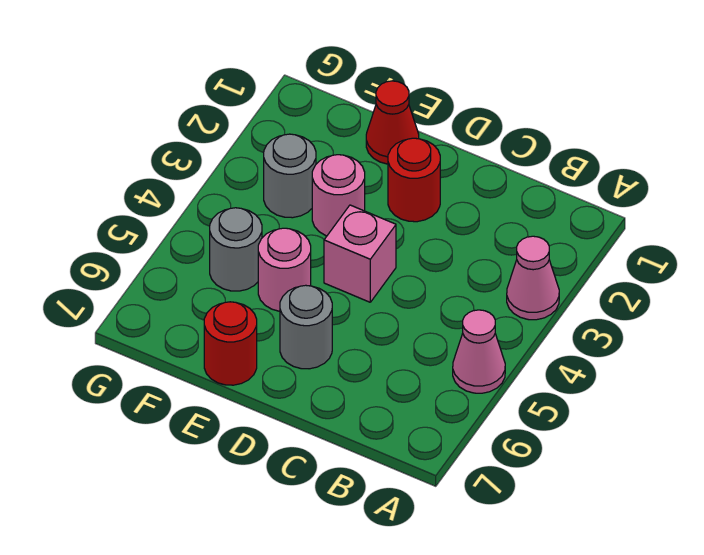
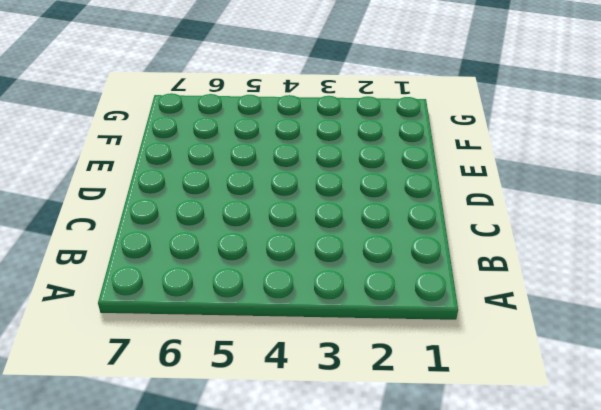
none -> pink cone A3 level 1
none -> pink cone A5 level 1

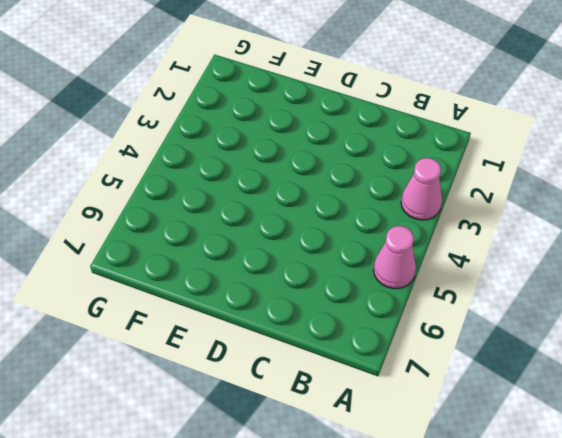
none -> red round brick D2 level 1
none -> pink brick D4 level 1

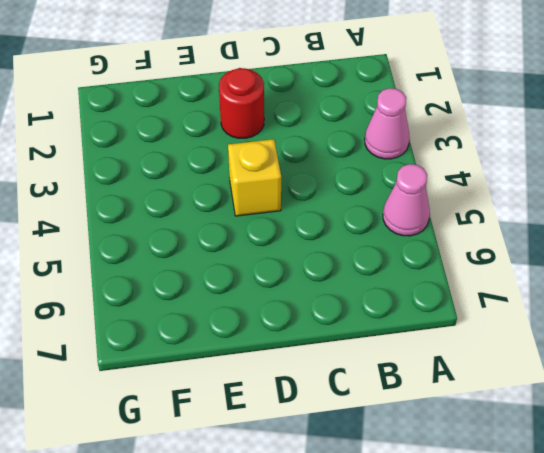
yellow brick D4 level 1 -> pink brick D4 level 1
none -> grey round brick D6 level 1
none -> red cone E1 level 1

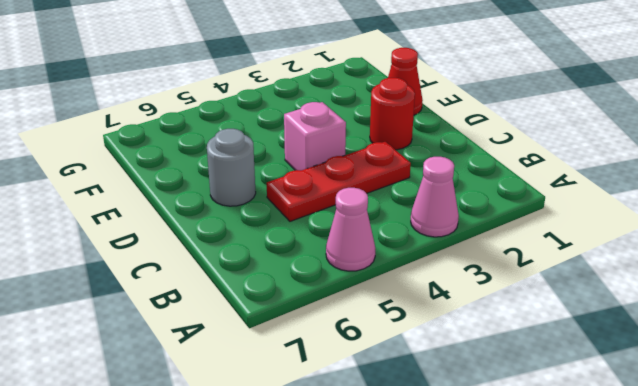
red plate C3:C5 level 1 -> none
none -> pink round brick E3 level 1
none -> pink round brick E5 level 1

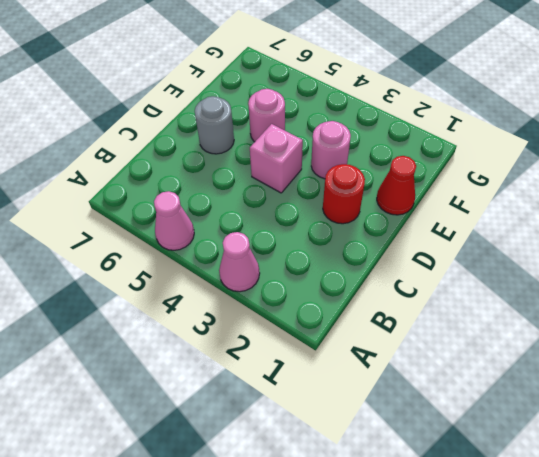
none -> red round brick E7 level 1
none -> grey round brick F3 level 1

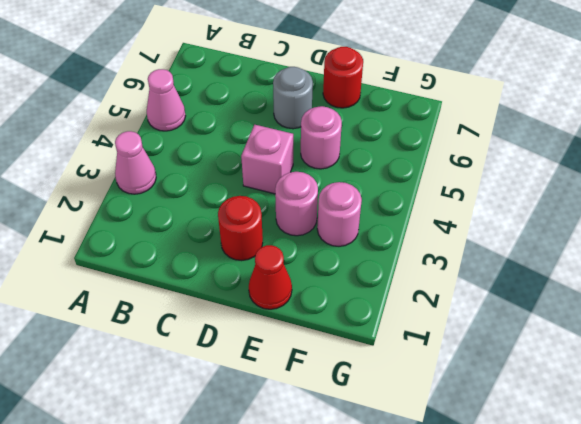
pink round brick F3 level 1 -> grey round brick F3 level 1
none -> grey round brick F5 level 1

